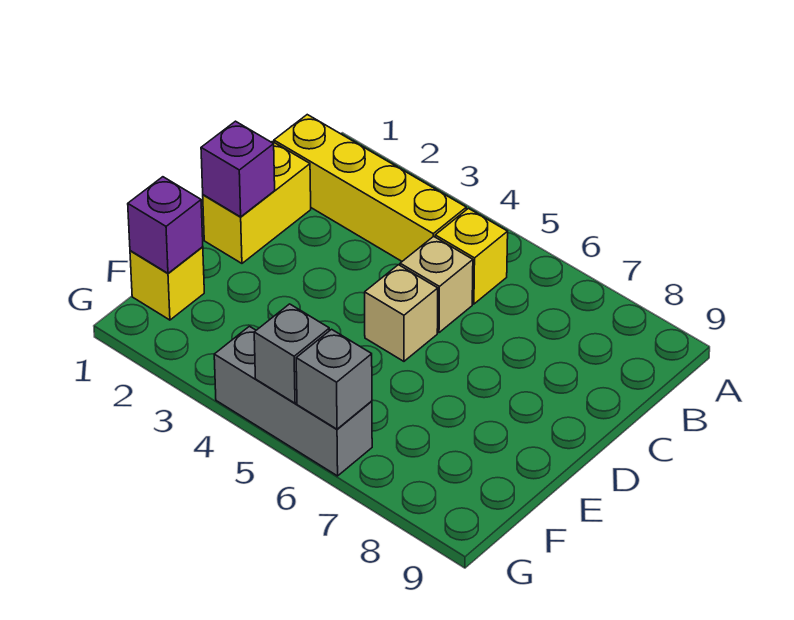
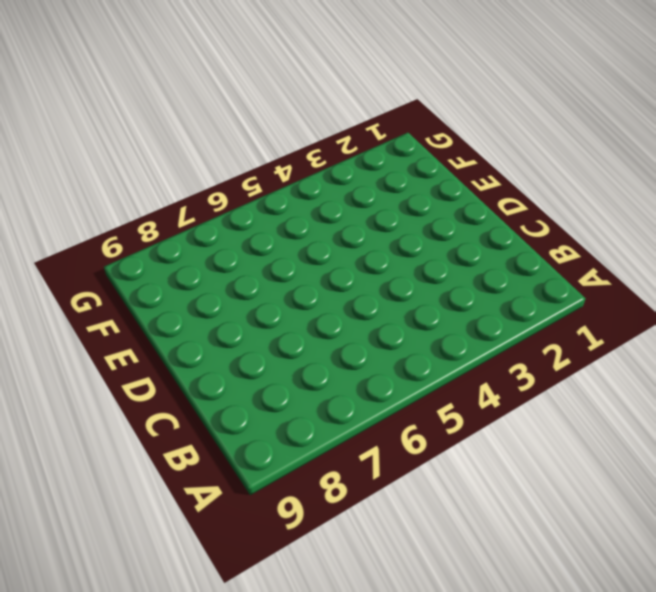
none -> yellow brick B1:B4 level 1
none -> yellow brick B5 level 1

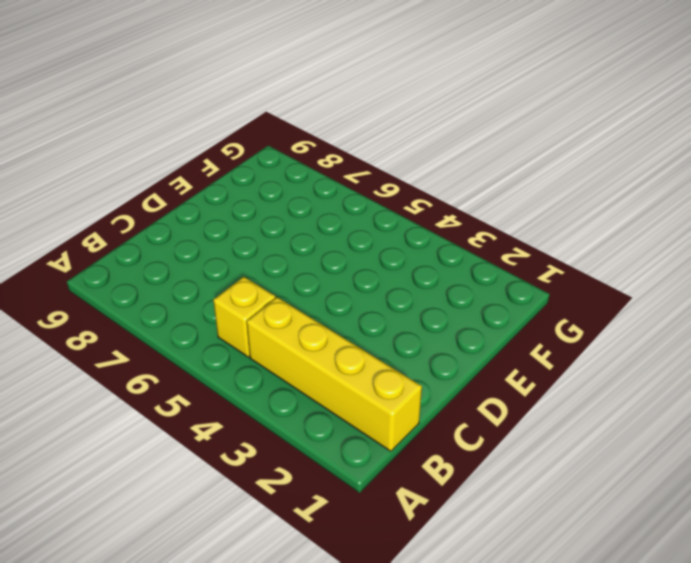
none -> yellow brick C1:D1 level 1
none -> tan brick C5 level 1

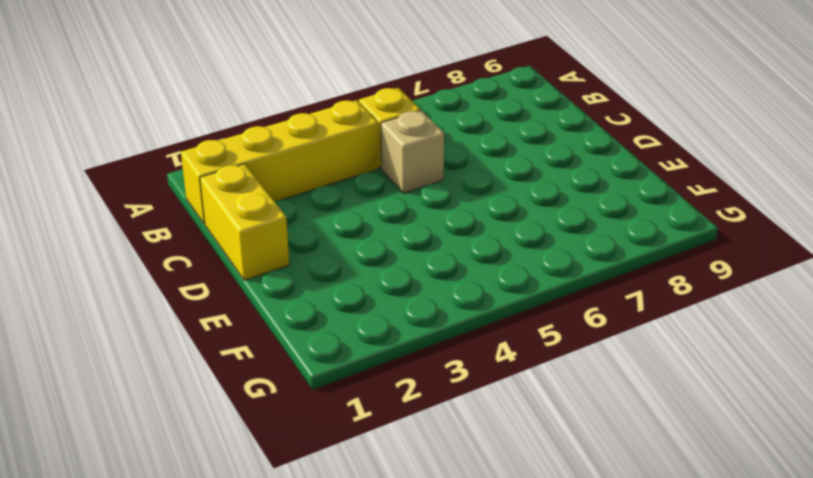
none -> tan brick D5 level 1
none -> yellow brick F1 level 1

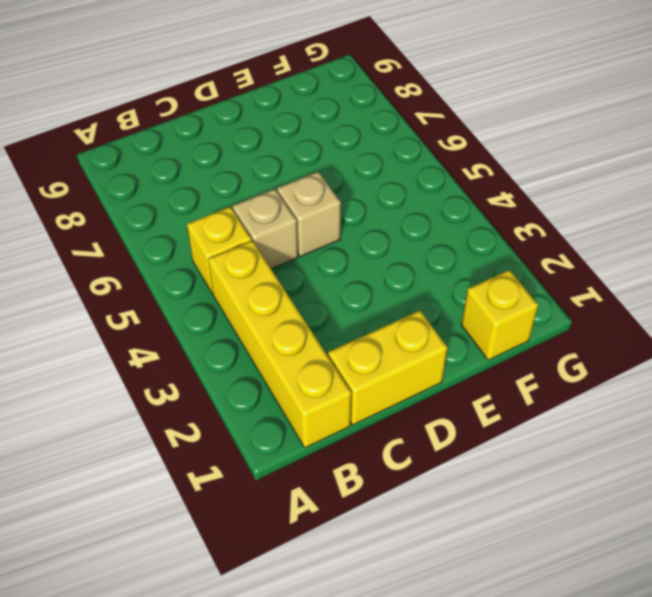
none -> grey brick G4:G6 level 1
none -> purple brick D1 level 2

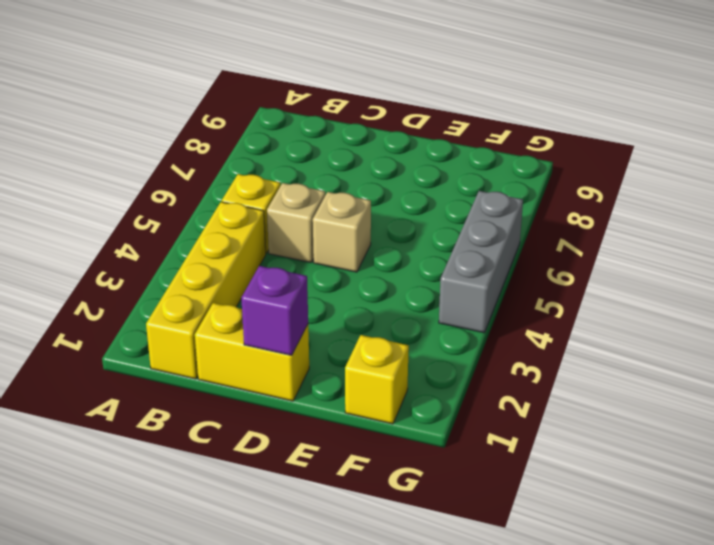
none -> purple brick F1 level 2
none -> grey brick G5 level 2

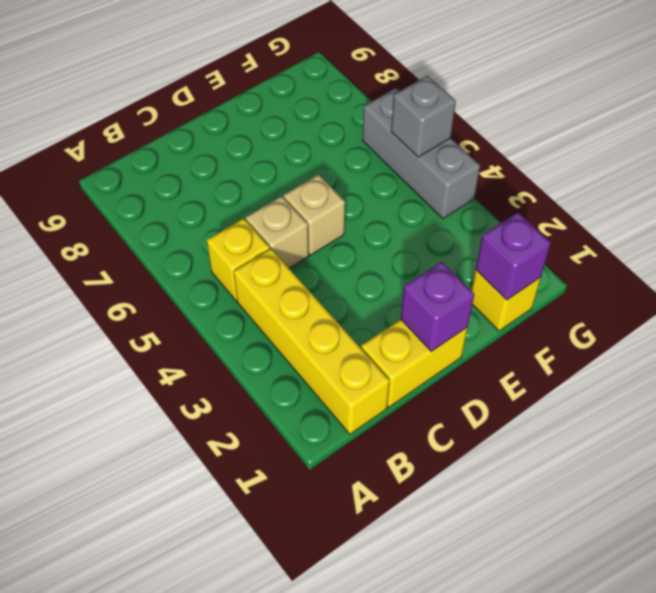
none -> grey brick G6 level 2

